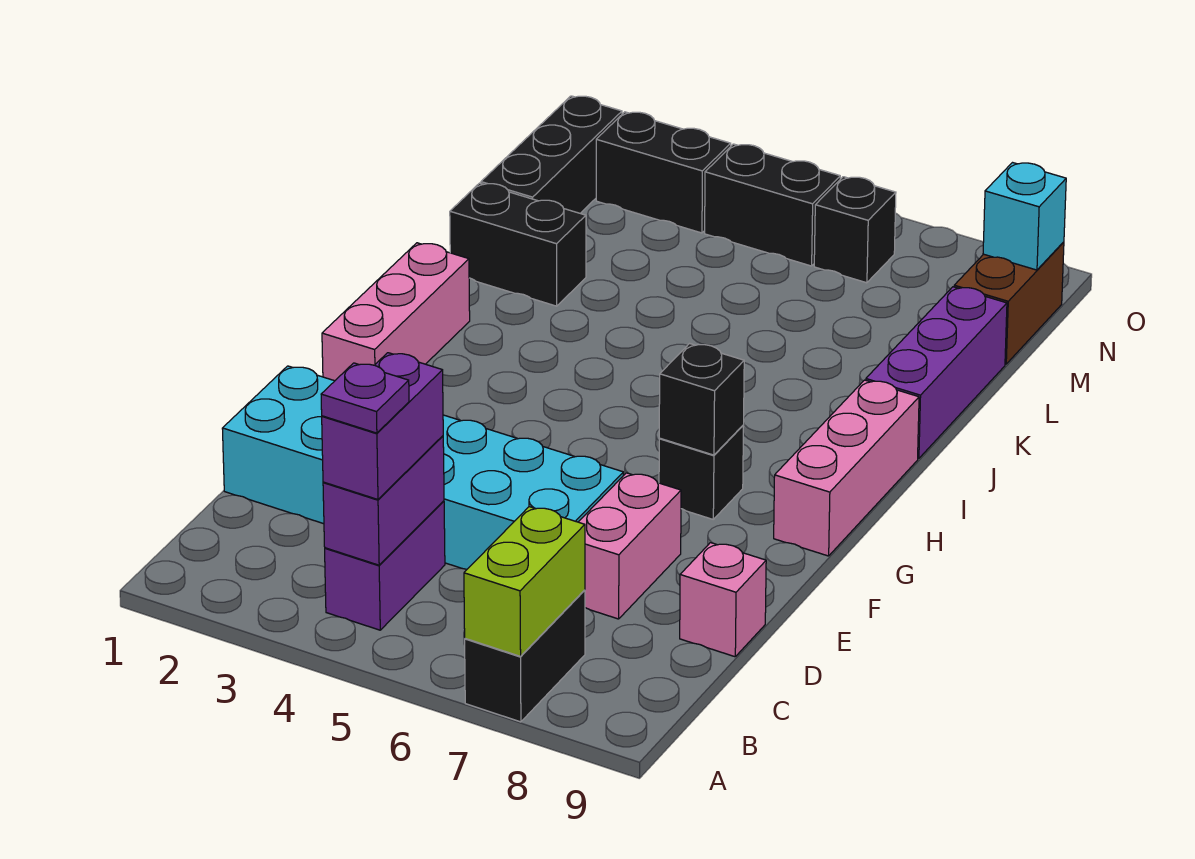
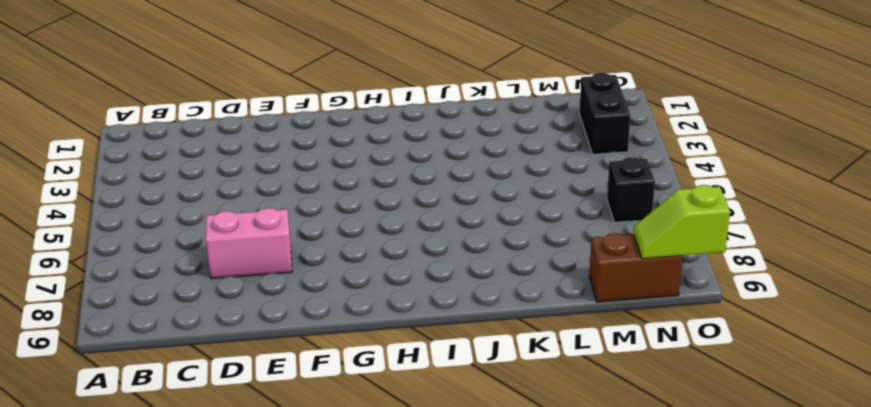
lime slope N9:O9 level 2 top O -> cyan brick N9 level 2
none -> black brick A7:B7 level 1
none -> purple brick B4:C4 level 1
none -> cyan brick D1:E6 level 1

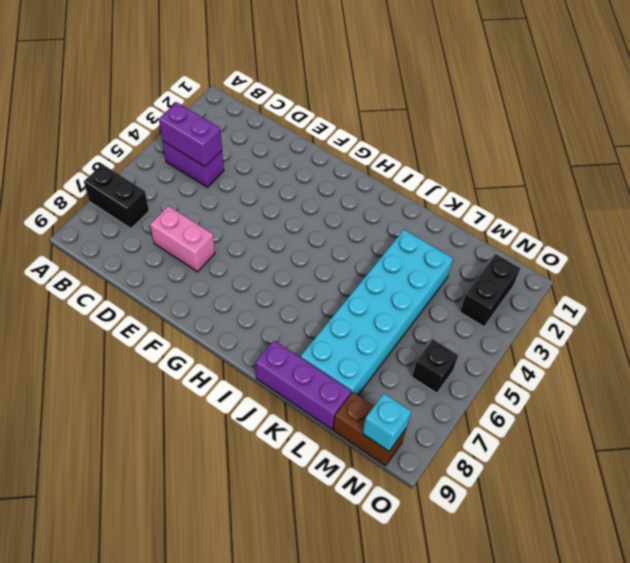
cyan brick K3:L8 level 1 -> cyan brick D1:E6 level 1
none -> pink brick D9 level 1
none -> pink brick G1:I1 level 1
none -> black brick G7 level 1

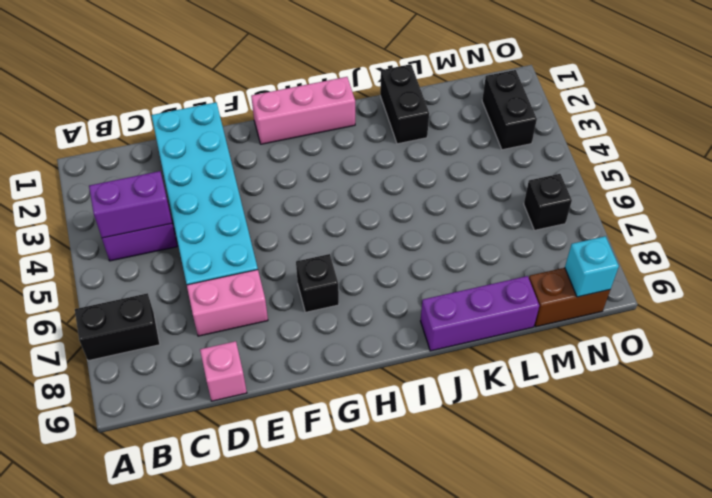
none -> pink brick G9:I9 level 1
none -> black brick L1:N1 level 1
none -> black brick N4:N5 level 1

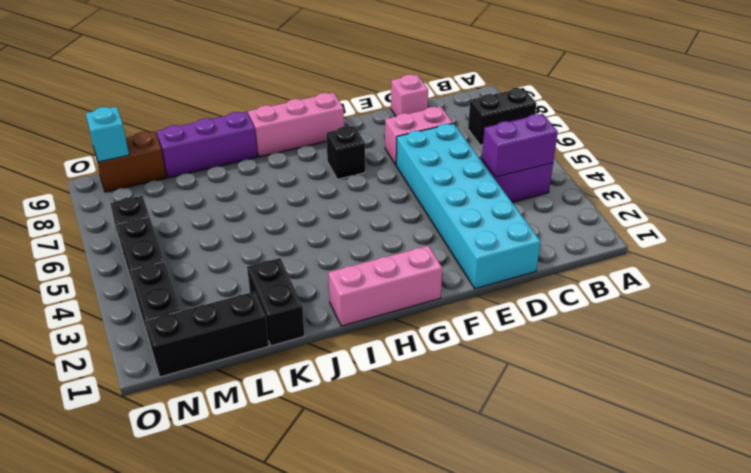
none -> lime brick A7:B7 level 2
none -> black brick G7 level 2
none -> purple brick B4:C4 level 3

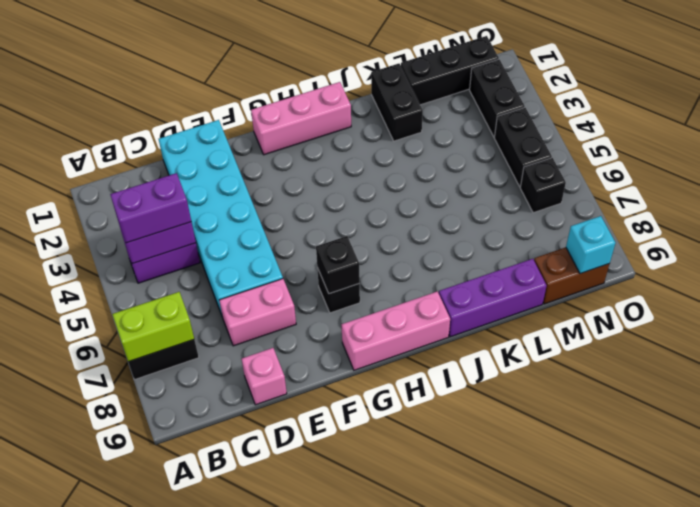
none -> purple plate B4 level 4

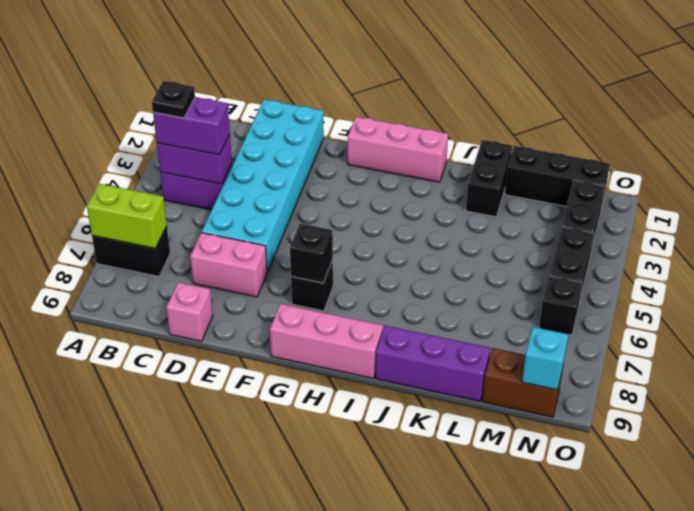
black plate B4 level 4 -> purple plate B4 level 4

